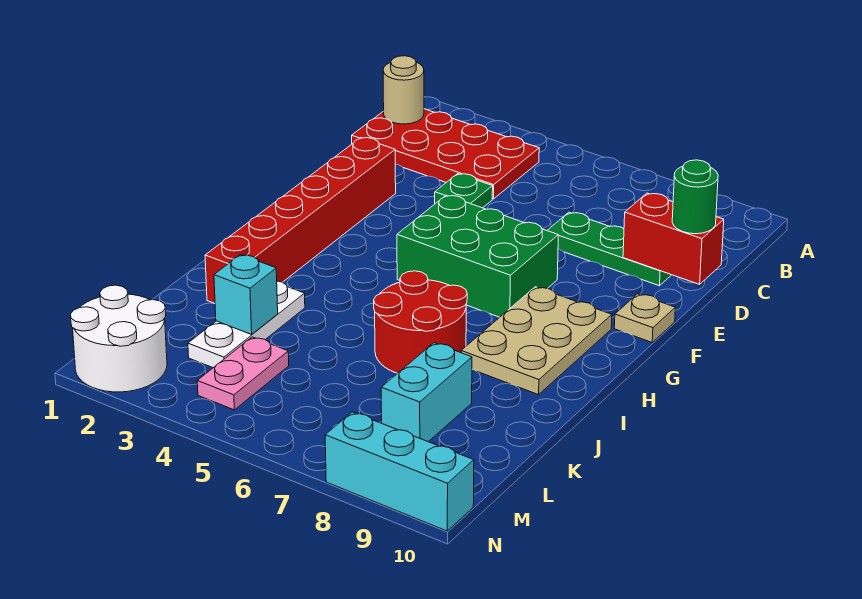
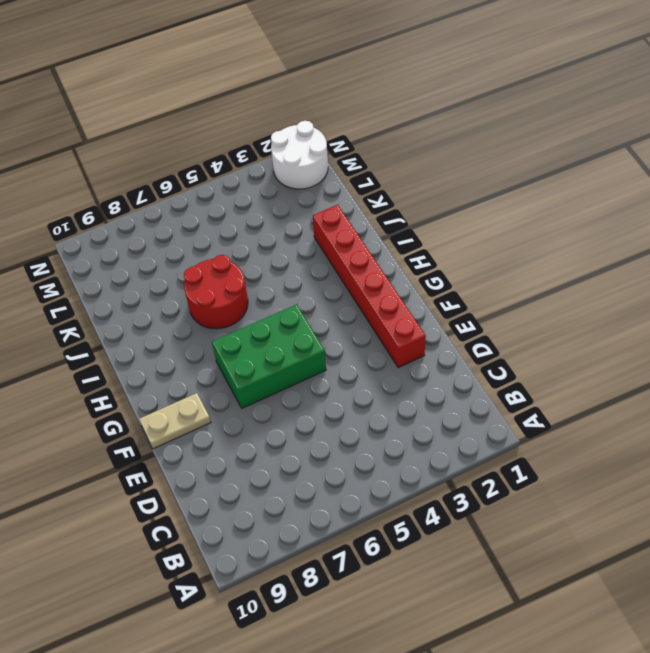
tan plate F9:F10 level 1 -> tan plate F10 level 1
none -> red plate B1:C4 level 1
none -> green plate D4 level 1
none -> green plate D7:D9 level 1

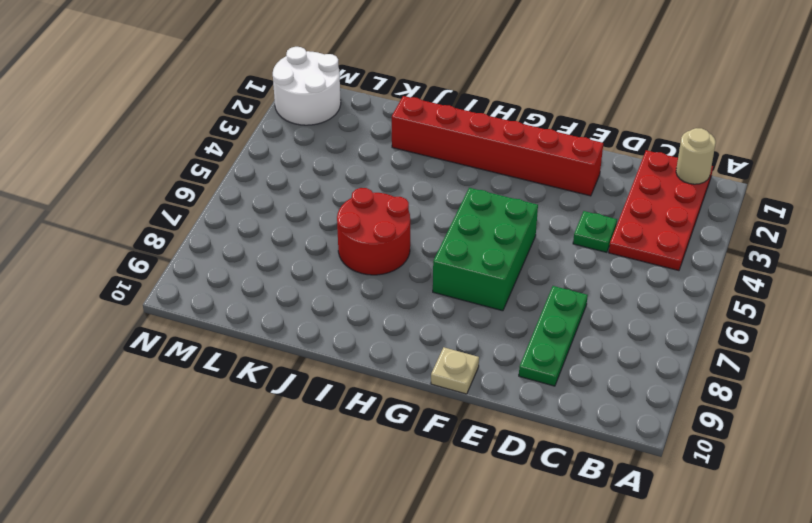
none -> tan plate G8:I9 level 1
none -> white plate J3:L3 level 1
none -> cyan brick K8:L8 level 1

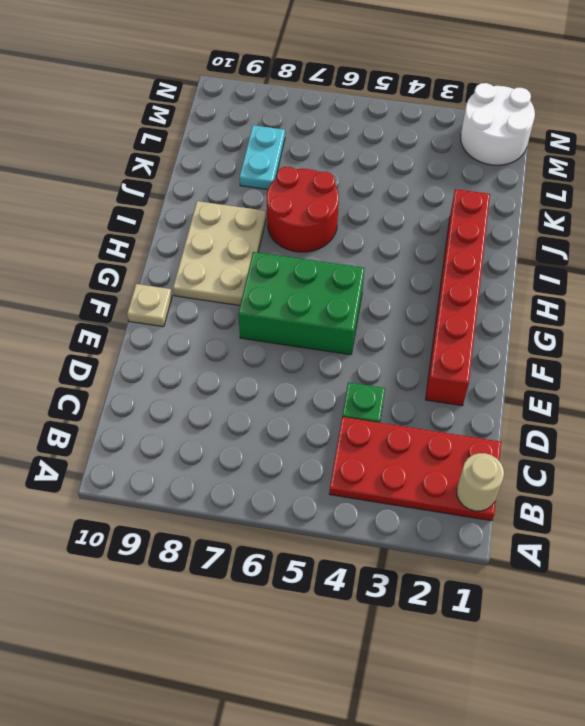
cyan plate K8:L8 level 1 -> cyan brick K8:L8 level 1
none -> green plate D7:D9 level 1
none -> white plate J3:L3 level 1
none -> pink plate L4:M4 level 1

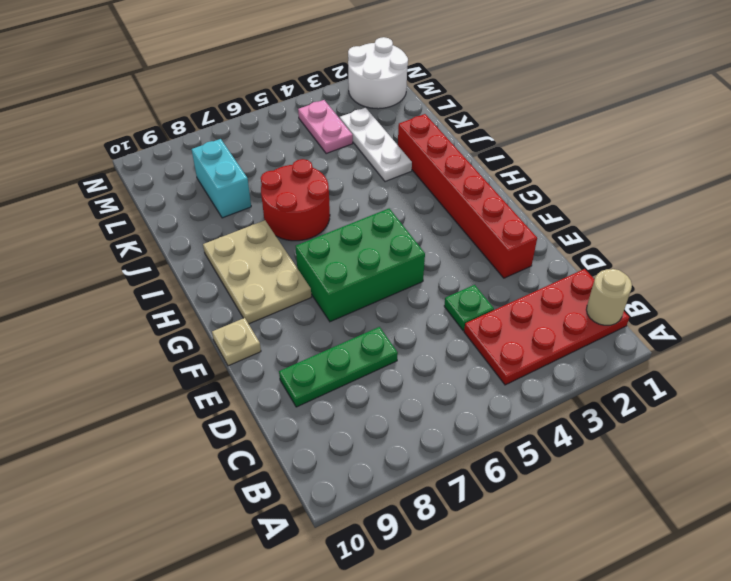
none -> cyan brick N8:N10 level 1
none -> red brick D9:D10 level 2
none -> cyan brick K3 level 2

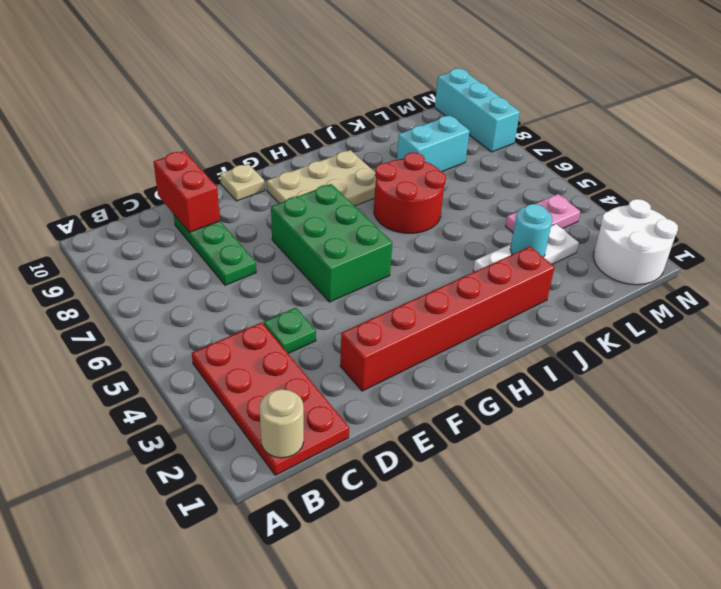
cyan round brick K3 level 2 -> cyan brick K3 level 2
none -> green round brick D10 level 3

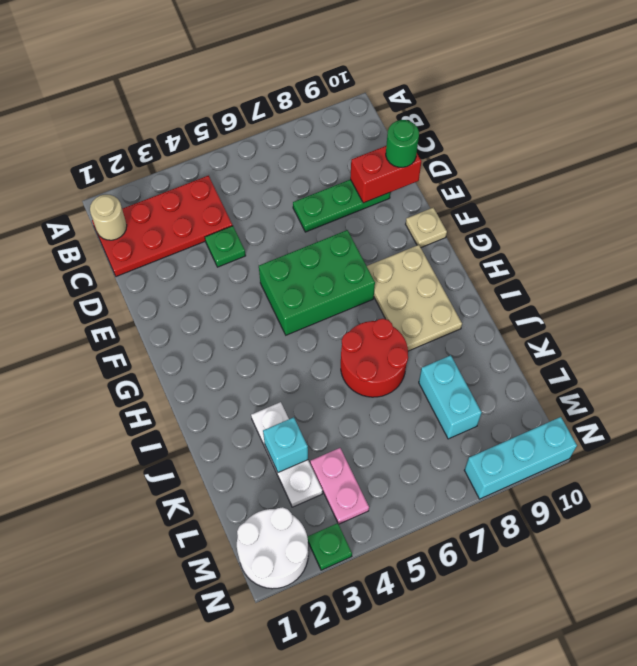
green plate N3 level 1 -> none
none -> red brick E2:J2 level 1

